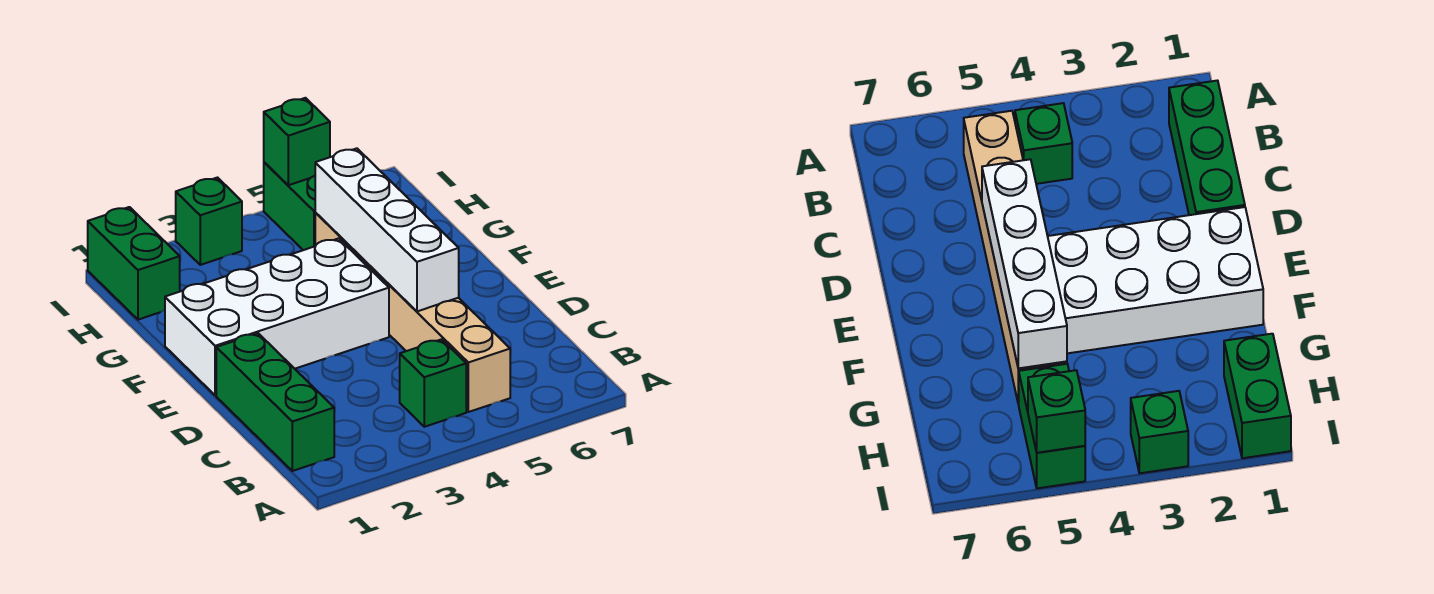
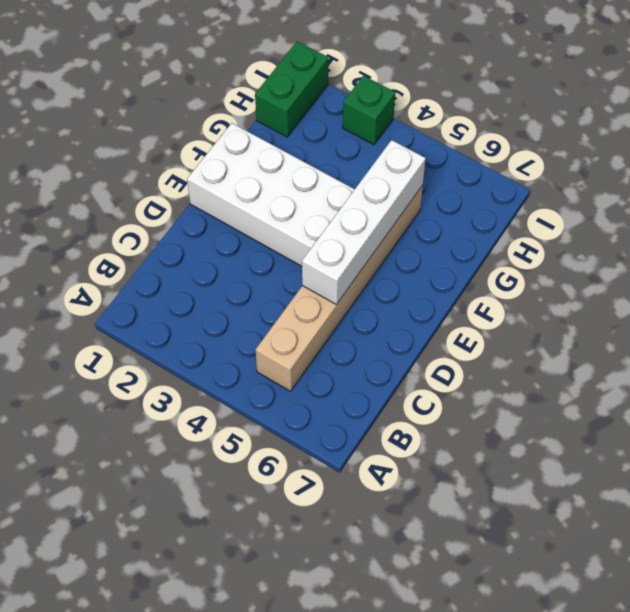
none -> green brick B1:D1 level 1
none -> green brick B4 level 1

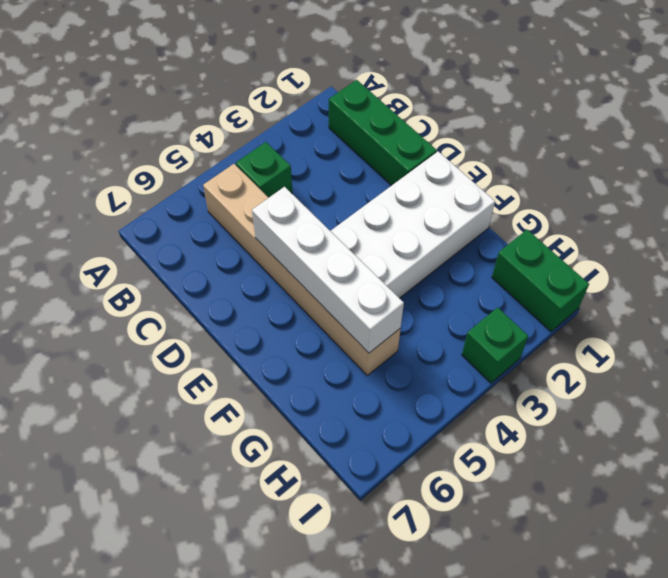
none -> green brick H5:I5 level 1
none -> green brick I5 level 2

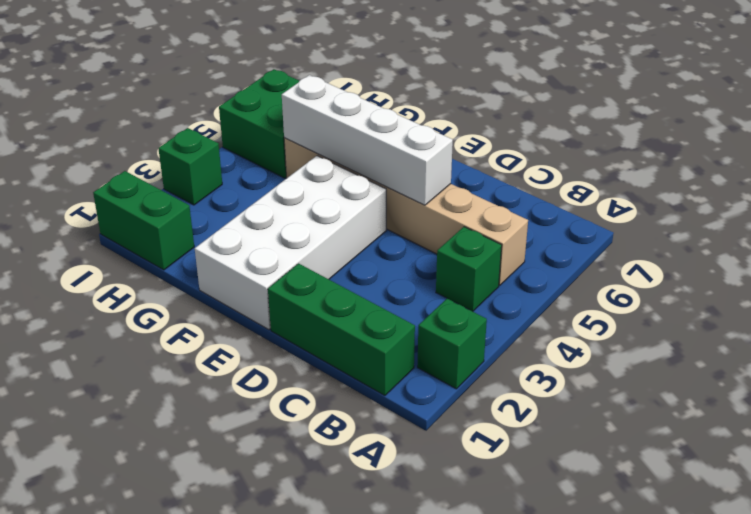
green brick A2 level 1 -> green brick I5 level 2
green brick H5:I6 level 1 -> green brick H5:I5 level 1

